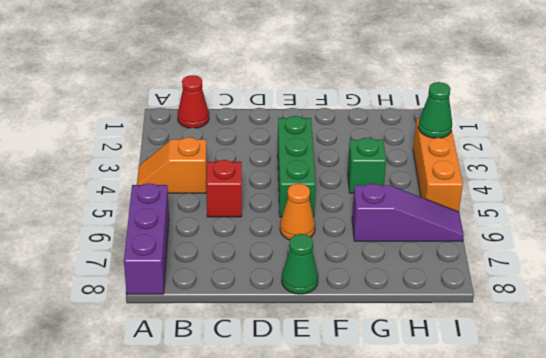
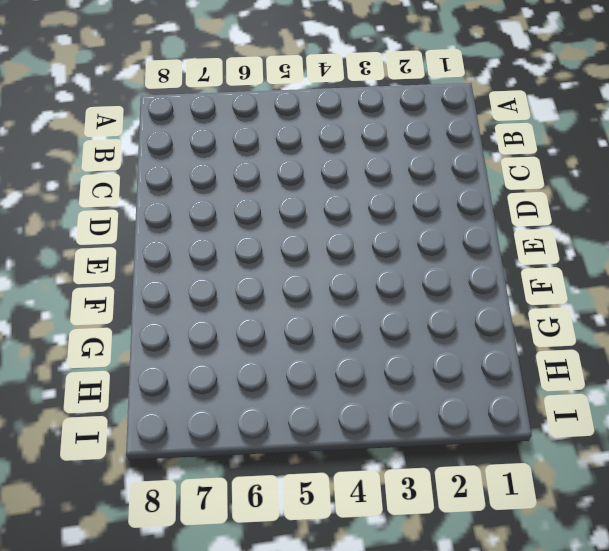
none -> orange slope A4:B4 level 1 top B
none -> purple brick A6:A8 level 1

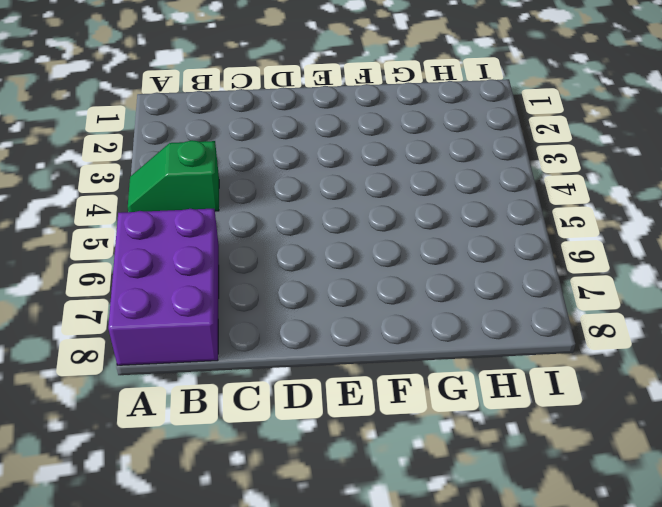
green slope A4:B4 level 1 top B -> orange slope A4:B4 level 1 top B
purple brick A6:B8 level 1 -> purple brick A6:A8 level 1
none -> red cone B1 level 1
none -> red brick C5 level 1

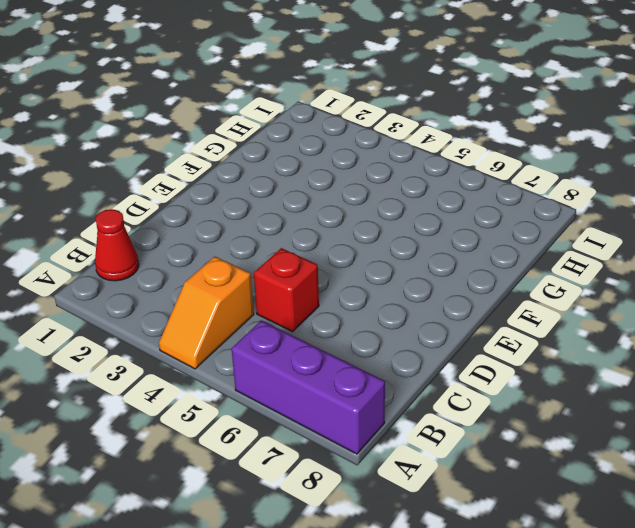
none -> green brick E3:E5 level 1
none -> orange cone E6 level 1

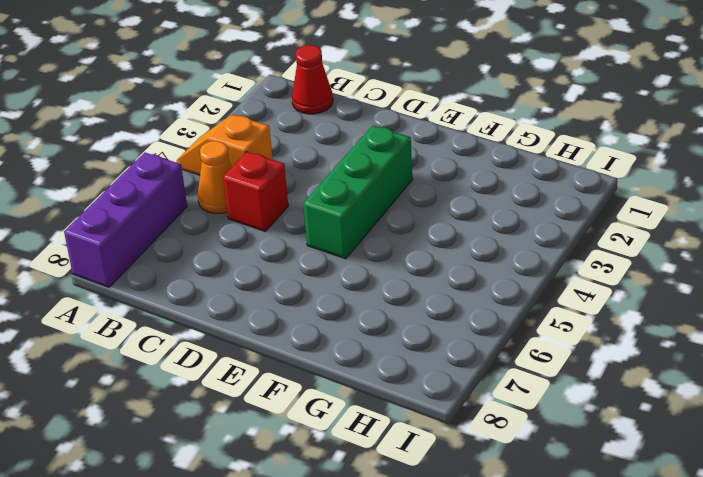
orange cone B5 level 1 -> orange cone E6 level 1
none -> green cone E8 level 1
none -> green brick G4 level 1

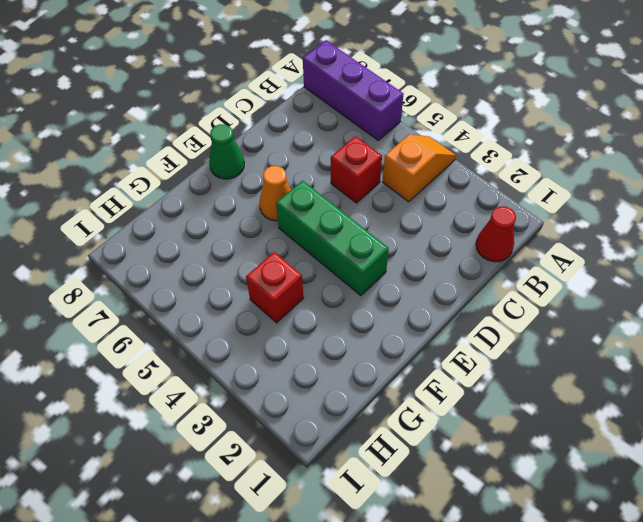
red brick G4 level 1 -> green brick G4 level 1
none -> purple slope G6:I6 level 1 top G
none -> orange brick I3:I5 level 1

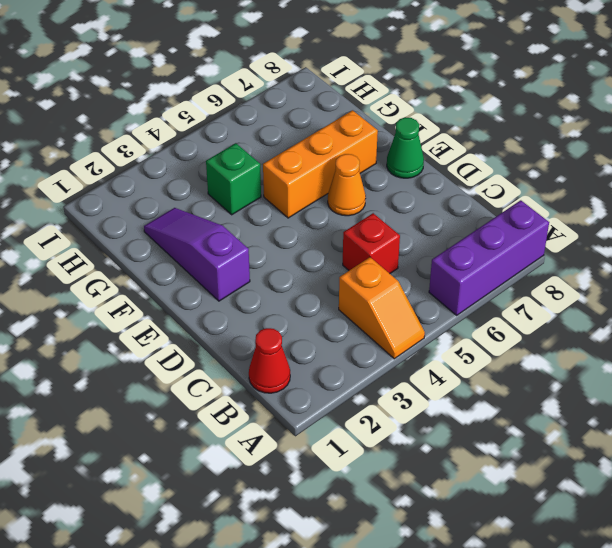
purple slope E2:G2 level 1 top E -> purple slope G6:I6 level 1 top G
orange brick F5:F7 level 1 -> orange brick I3:I5 level 1
none -> green brick E3:E5 level 1
none -> green cone I3 level 2

